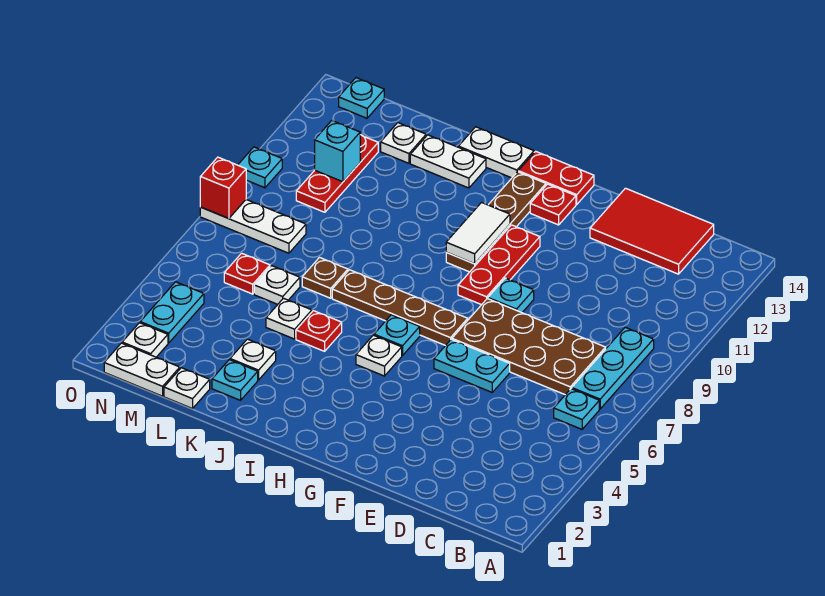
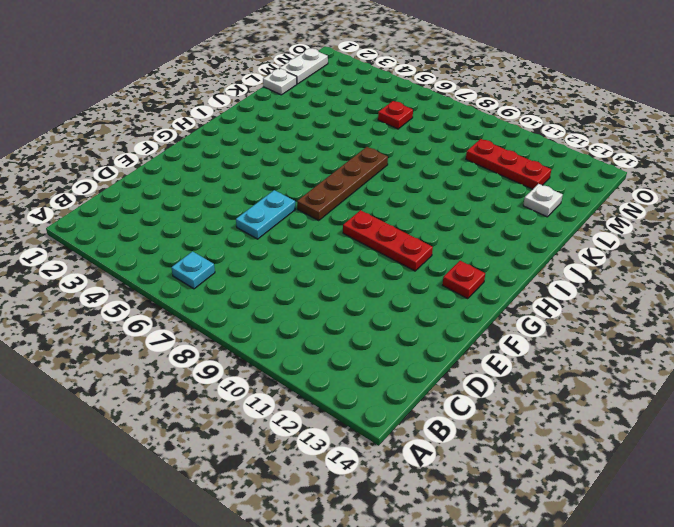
none -> cyan plate B7:B9 level 1
none -> brown plate C7:F8 level 1
none -> red tile C13:E14 level 1
none -> cyan plate F9 level 1

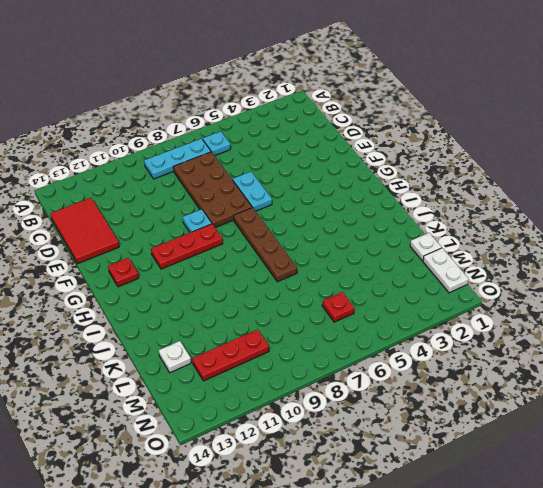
none -> red plate G14:H14 level 1
none -> white plate H5 level 1
none -> cyan plate H6 level 1
none -> brown plate H10:H13 level 1

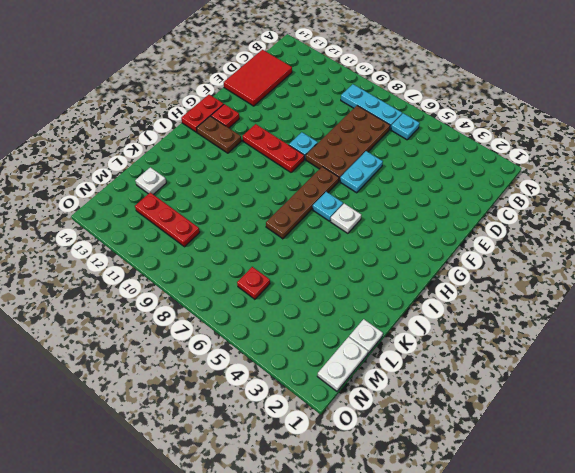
brown plate H12:H13 level 1 -> brown plate H10:H13 level 1
none -> white plate I14:J14 level 1
none -> red plate J5 level 1
none -> white plate J13:K13 level 1
none -> cyan plate K2 level 1

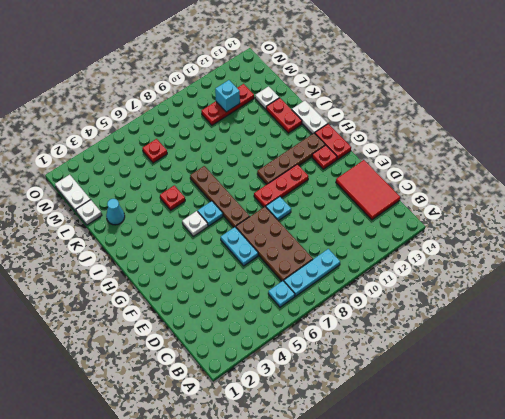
red plate J13:K13 level 1 -> white plate J13:K13 level 1
cyan cone K2 level 1 -> cyan plate K2 level 1
none -> white plate K3 level 1
none -> white plate K5 level 1
none -> brown plate K7 level 1
none -> white plate L6 level 1

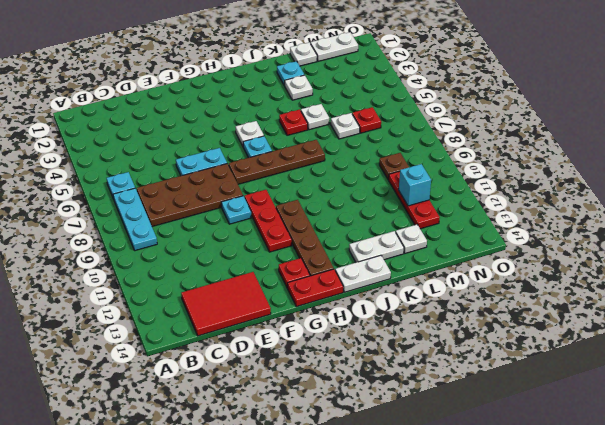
brown plate M9 level 1 -> brown plate K7 level 1
none -> white plate M8:O8 level 1
none -> white plate N2 level 1
none -> cyan plate N3:N4 level 1
none -> cyan plate N14 level 1

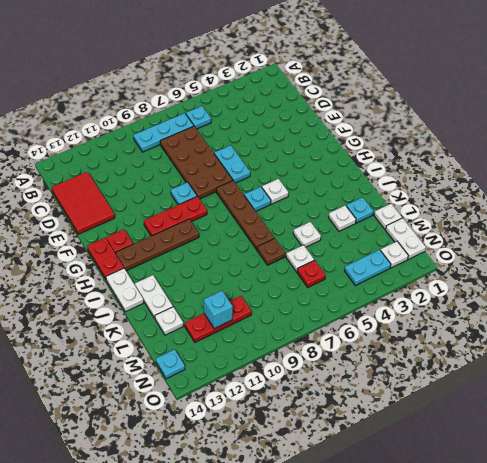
none -> red plate J5 level 1
none -> white plate M8:O8 level 1
none -> cyan plate O10 level 1
none -> white tile H10:H11 level 2

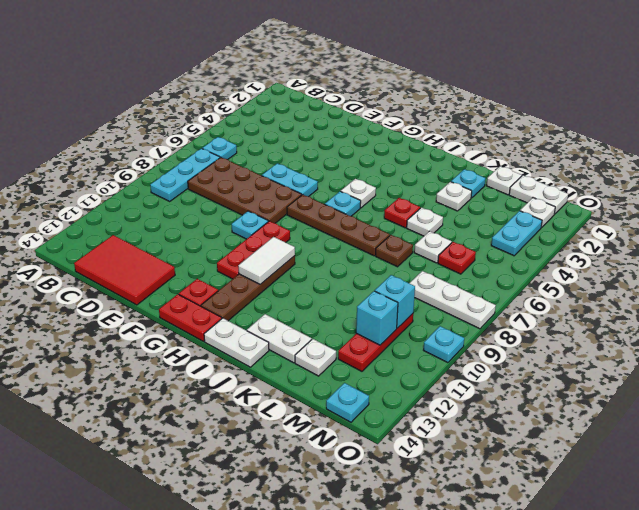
cyan brick M10 level 2 -> none
none -> red brick O8 level 2

